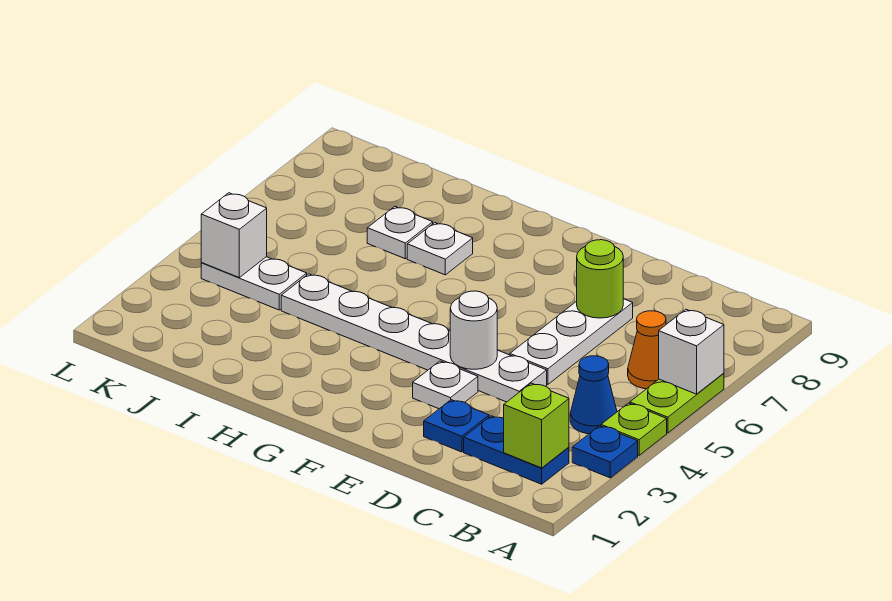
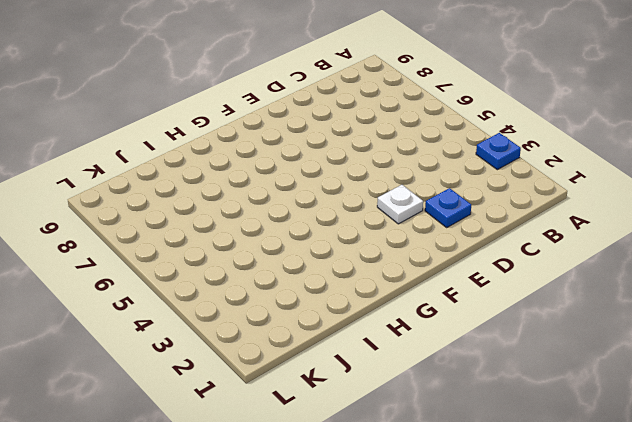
none -> lime plate A4 level 1
none -> lime plate A5:A6 level 1
none -> blue plate B2:C2 level 1

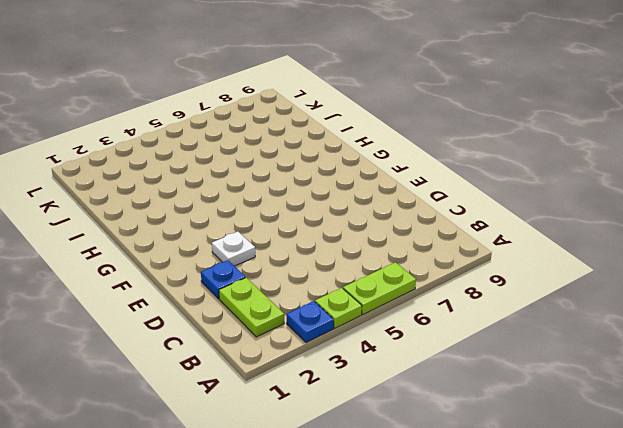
lime plate B2:C2 level 1 -> blue plate B2:C2 level 1
none -> blue cone B4 level 1
none -> orange cone B6 level 1
none -> white plate D4:I4 level 1

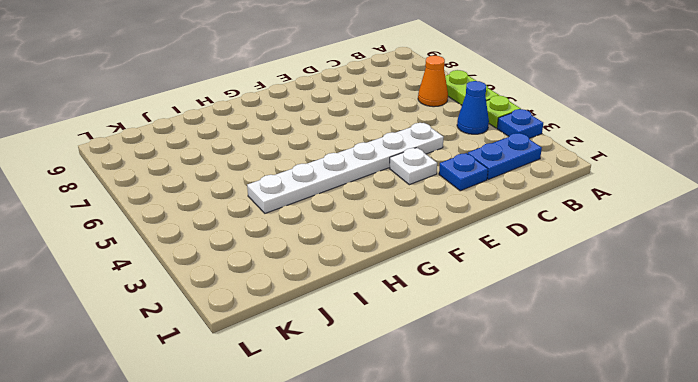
none -> white plate D5:D7 level 1
none -> white plate H7 level 1
none -> white plate I7 level 1

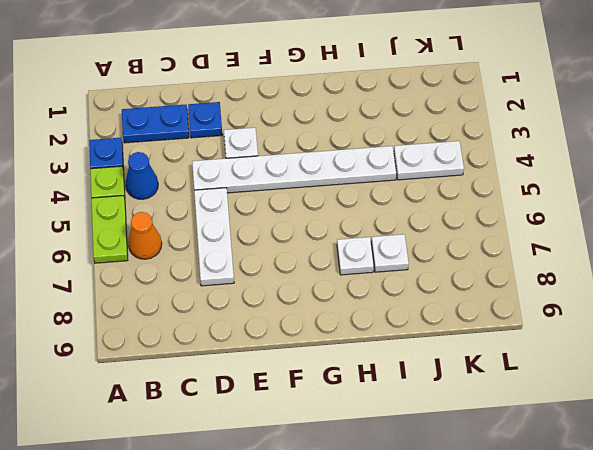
none -> white brick A6 level 2
none -> lime brick B2 level 2
none -> lime round brick D7 level 2

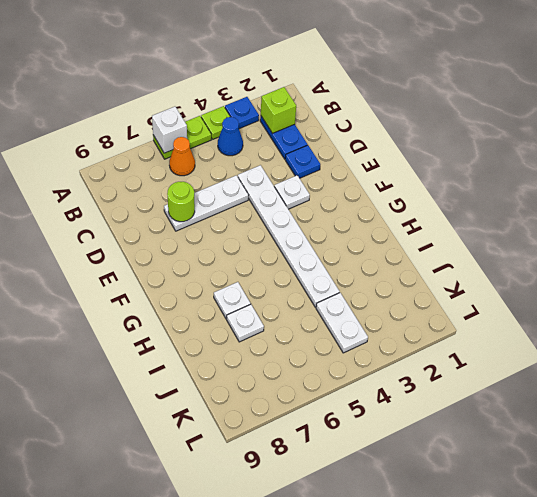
none -> white round brick E4 level 2
none -> white brick K4 level 2

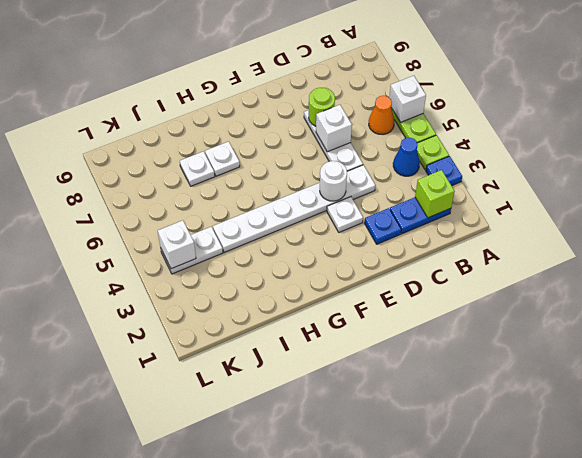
white brick D6 level 2 -> none

